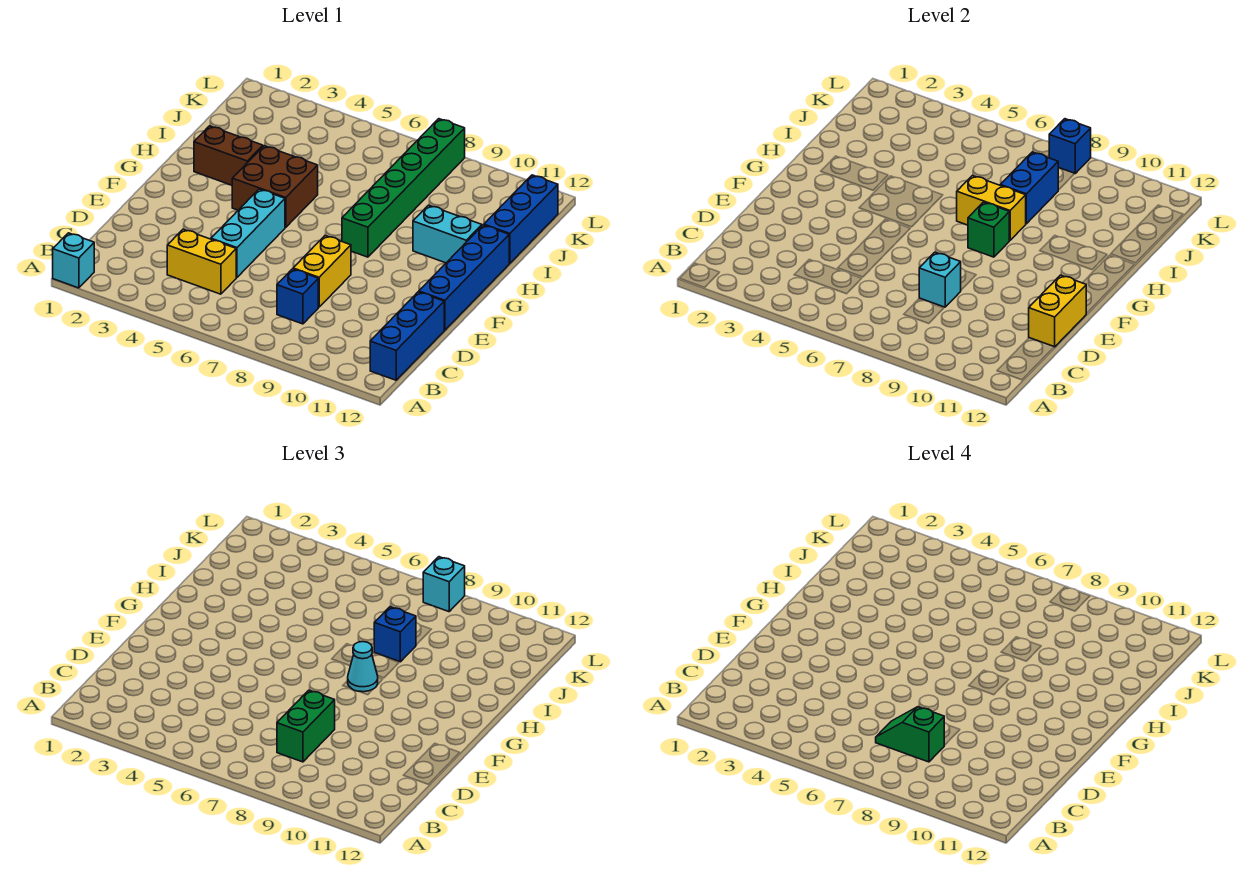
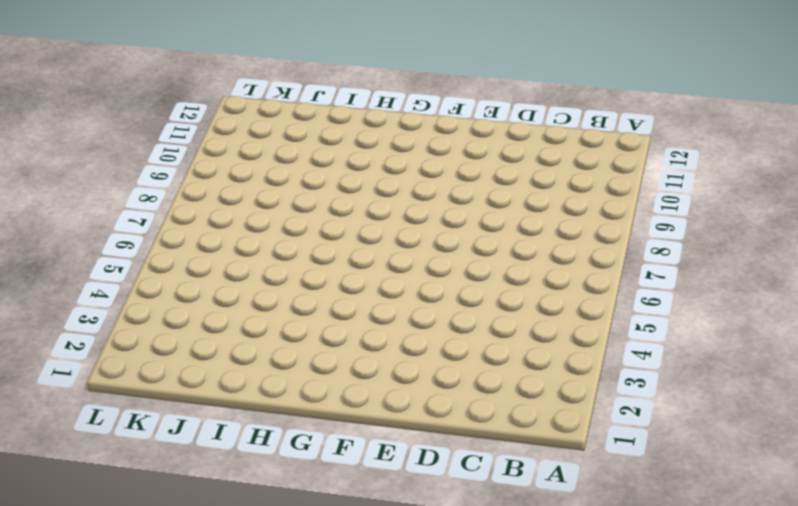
none -> cyan brick A1 level 1
none -> blue brick B12:D12 level 1
none -> yellow brick C4:C5 level 1

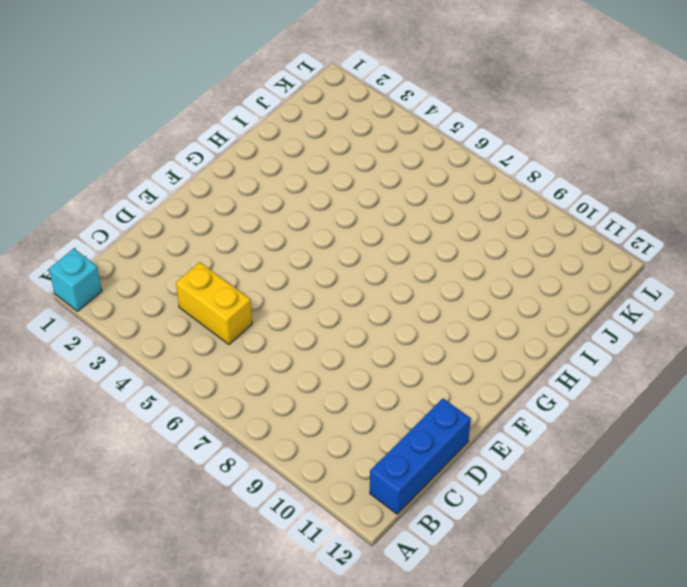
none -> blue brick C8 level 1
none -> cyan brick D5:F5 level 1
none -> yellow brick D8:E8 level 1

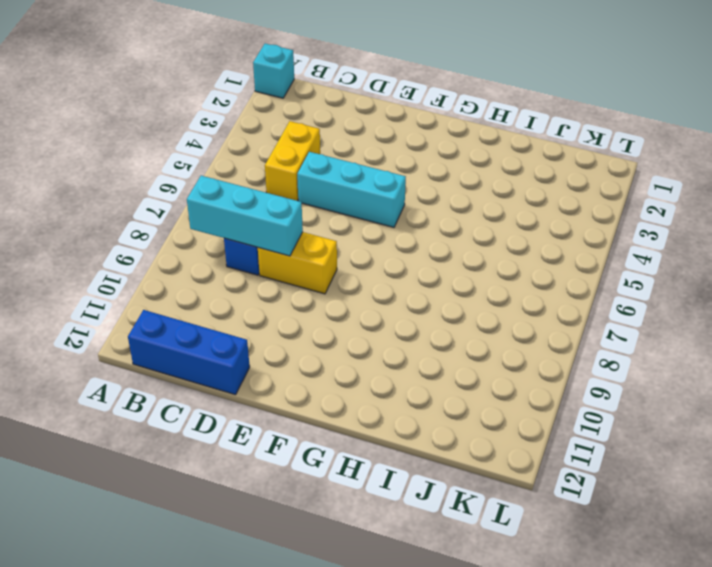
cyan brick B8:D8 level 2 -> cyan brick D8 level 2
none -> blue brick E12:H12 level 1
none -> brown brick G4:H5 level 1
none -> green brick G8:L8 level 1

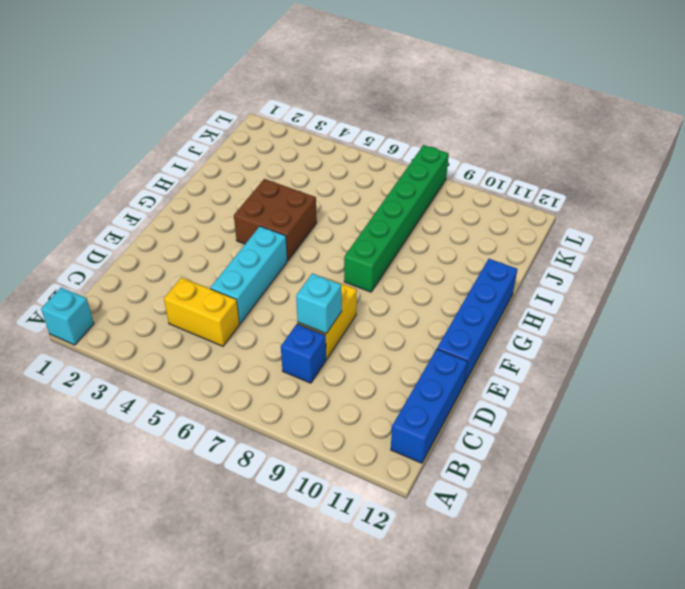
none -> brown brick H2:H3 level 1
none -> cyan brick H10:H11 level 1
none -> blue brick I12:K12 level 1

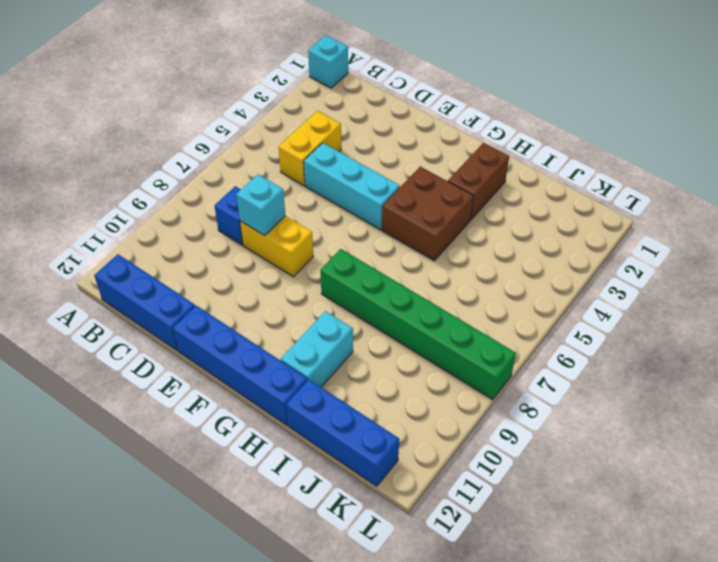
none -> yellow brick D12:E12 level 2
none -> green brick G8 level 2
none -> yellow brick H7:H8 level 2

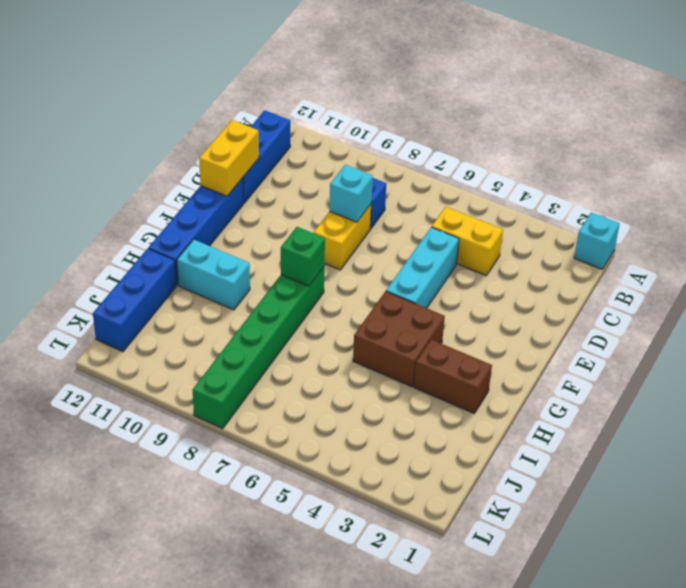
none -> yellow brick H7:H8 level 2
none -> blue brick I8:J8 level 2
none -> blue brick L8 level 2

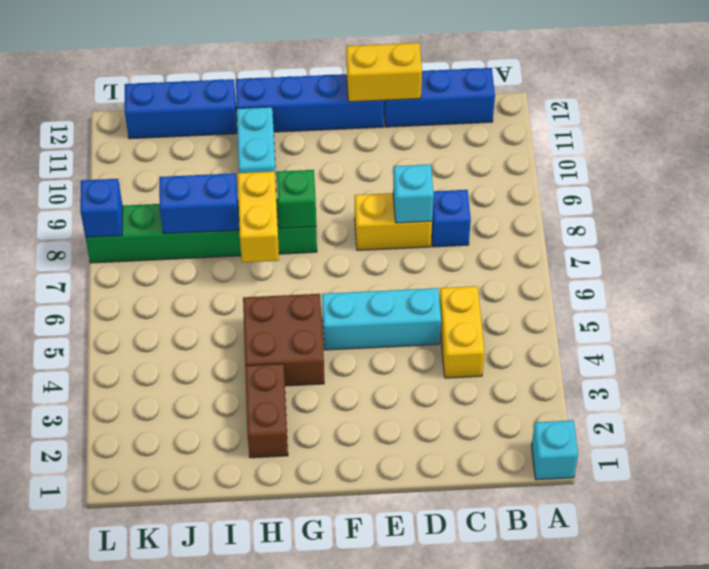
none -> green brick C8:D8 level 3
none -> cyan cone G8 level 3
none -> blue brick I8 level 3

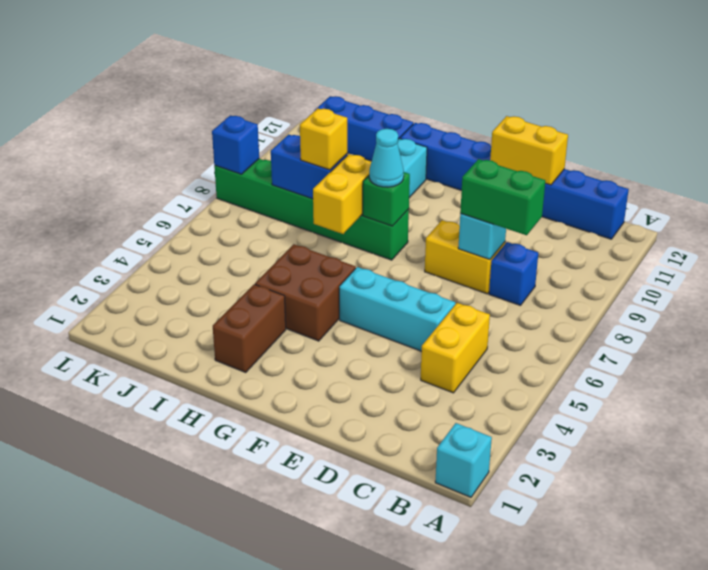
yellow brick I8 level 3 -> blue brick I8 level 3
none -> cyan brick L8 level 3
none -> green slope C7:C8 level 4 top 8

